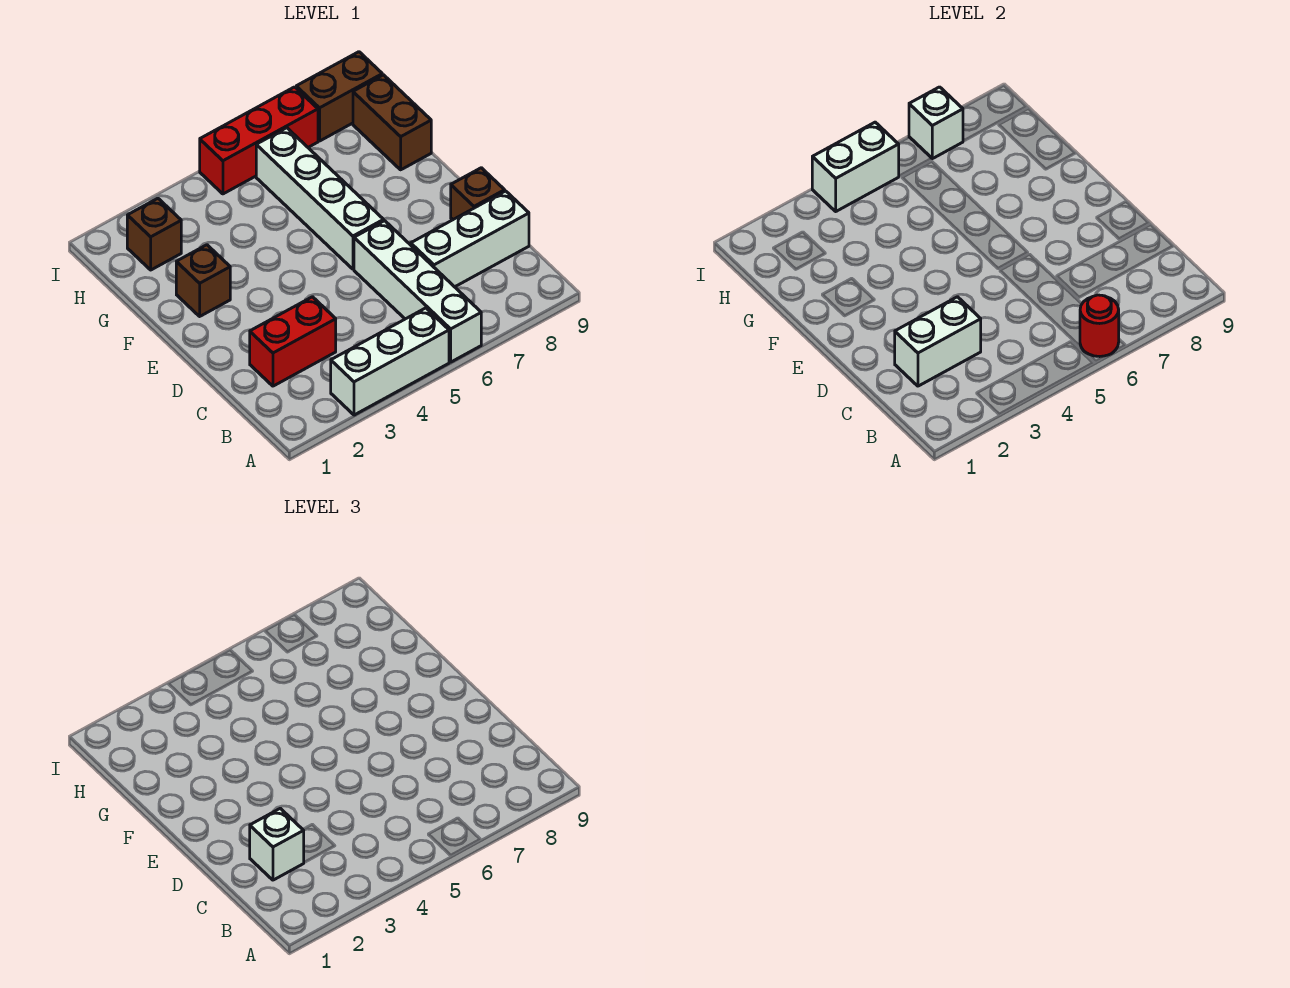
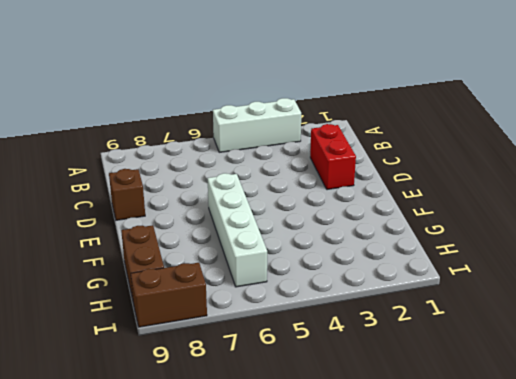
red brick C2:D2 level 1 -> red brick C2:C3 level 1
none -> white brick A6:D6 level 1
none -> white brick C7:C9 level 1
none -> brown brick F2 level 1

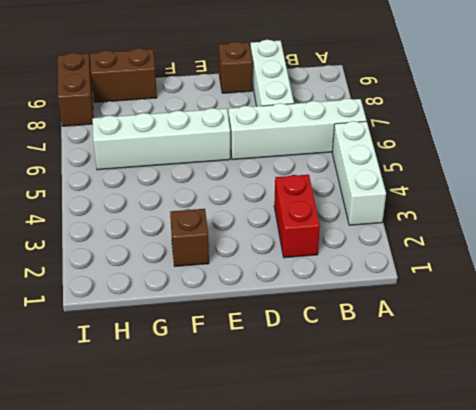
none -> brown brick H2 level 1
none -> red brick I5:I7 level 1
none -> red round brick A6 level 2

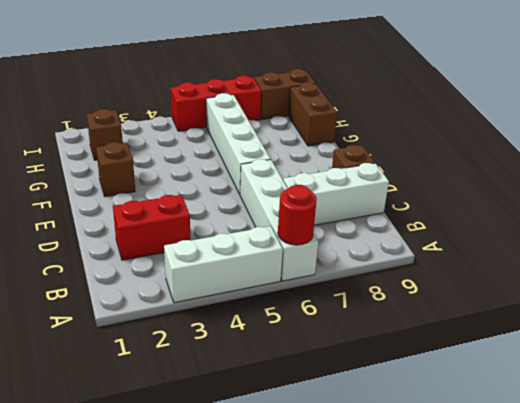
none -> white brick C2:C3 level 2
none -> white brick I4:I5 level 2
none -> white brick I7 level 2

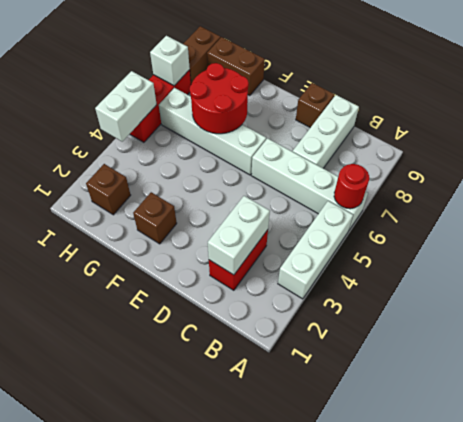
red round brick F6:G7 level 2 -> none
none -> white brick C2 level 3

